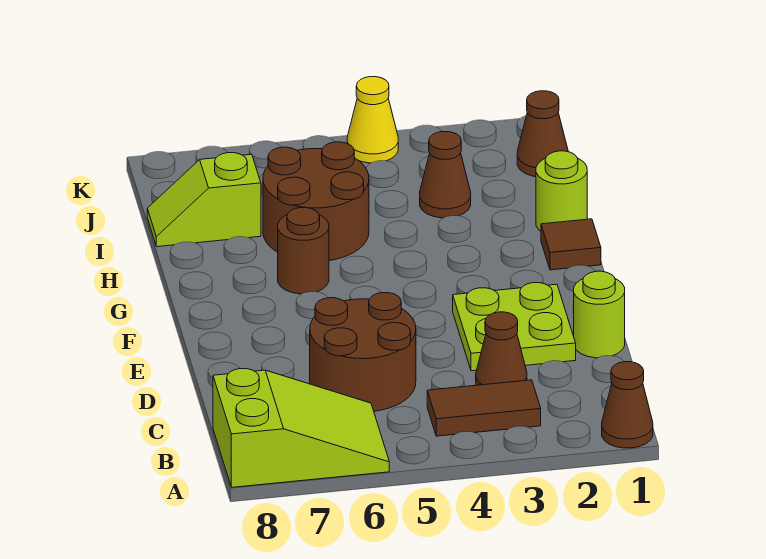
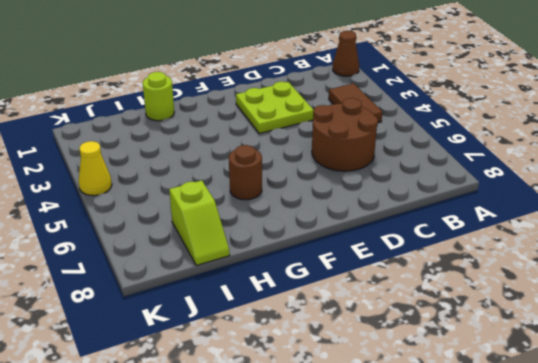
none -> lime slope A6:B8 level 1 top 8
none -> brown cone C3 level 1
none -> lime round brick D1 level 1

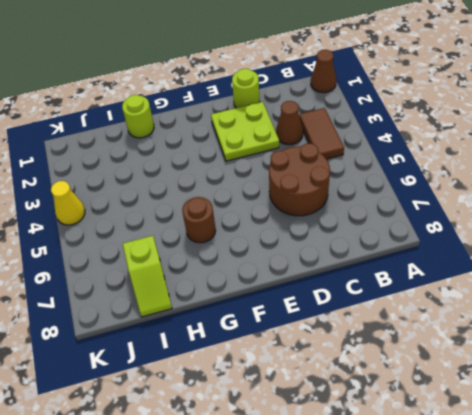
none -> lime slope A6:B8 level 1 top 8
none -> brown tile G1 level 1
none -> brown round brick H5:I6 level 1

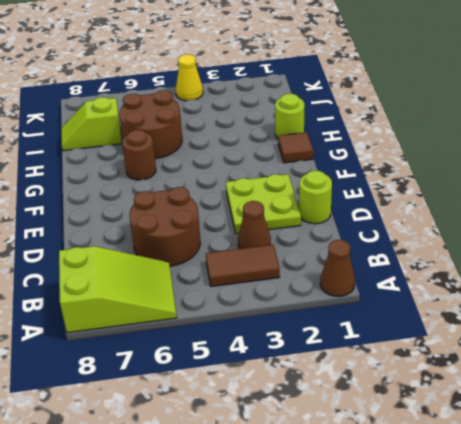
none -> brown cone I3 level 1
none -> brown cone J1 level 1

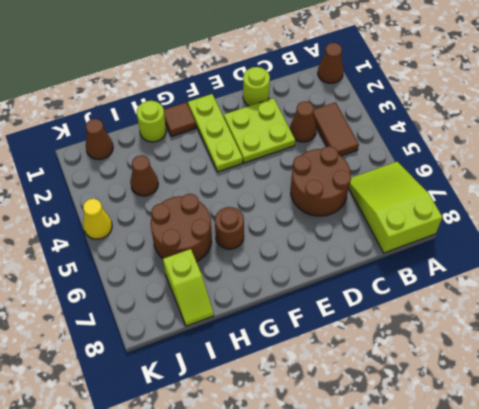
lime plate F1:F3 level 1 -> none

